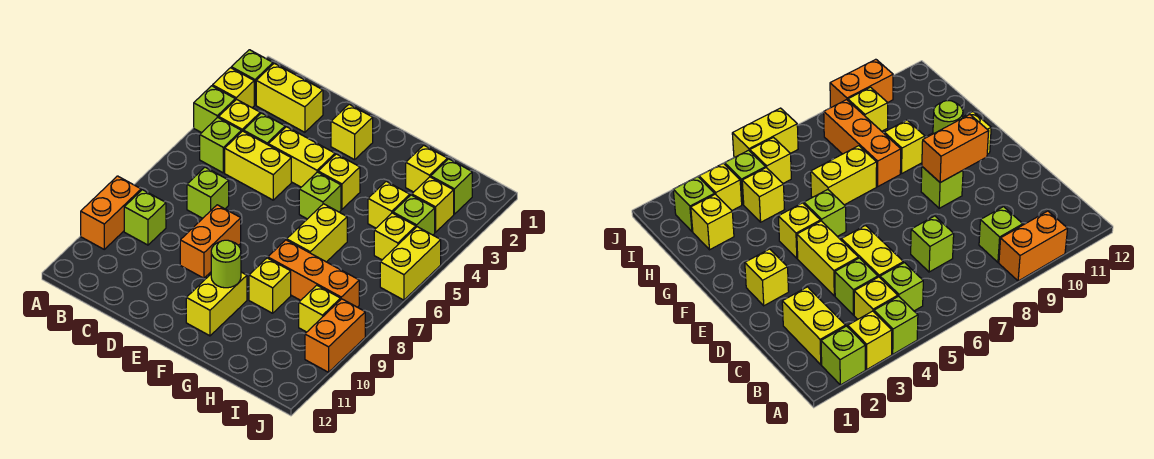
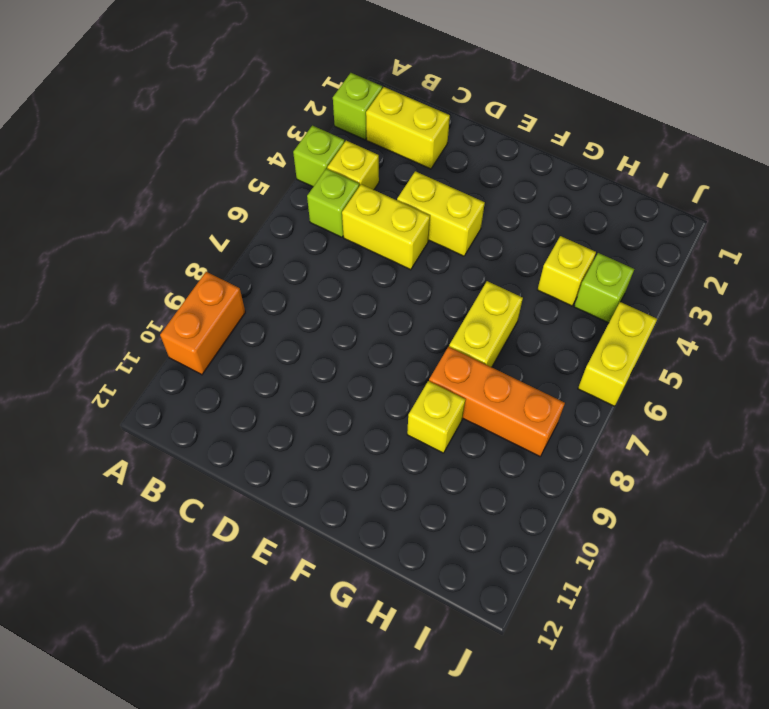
none -> yellow brick A3 level 1
none -> lime brick B9 level 1
none -> lime brick C4 level 1
none -> lime brick C7 level 1

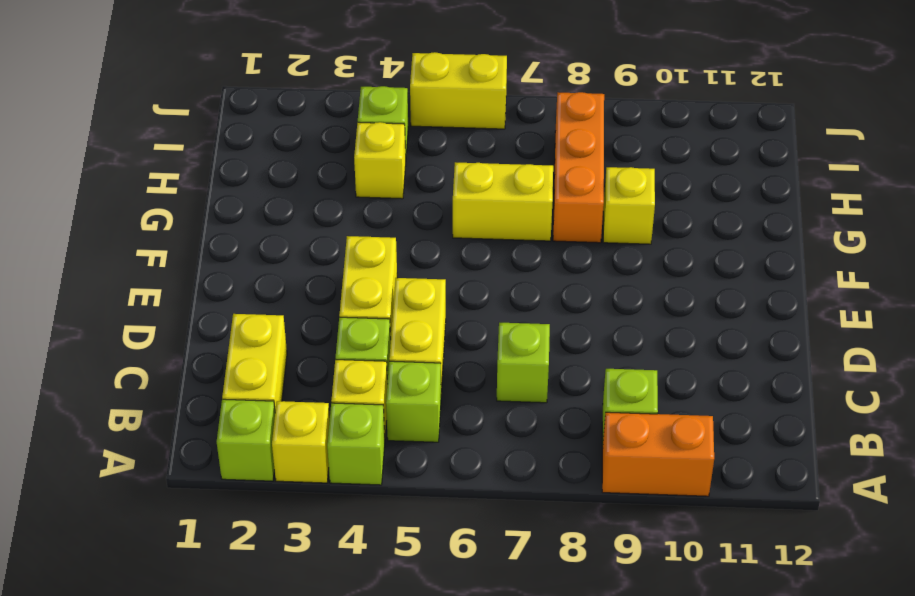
none -> yellow brick E2 level 1
none -> lime brick E9 level 1
none -> yellow brick F4 level 1
none -> lime brick F5 level 1

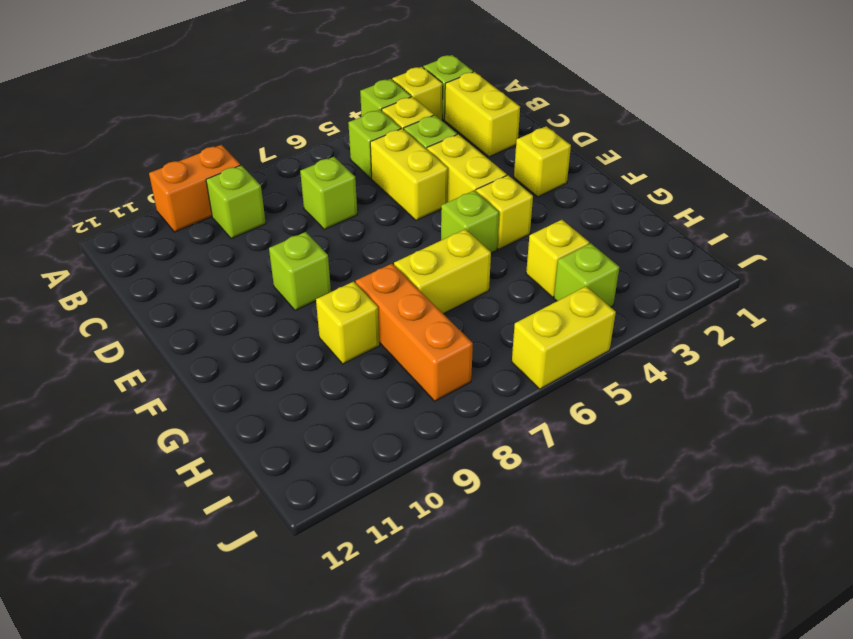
none -> yellow brick F10:F11 level 1
none -> yellow brick H2 level 1
none -> lime brick I2 level 1
none -> yellow brick I3 level 1

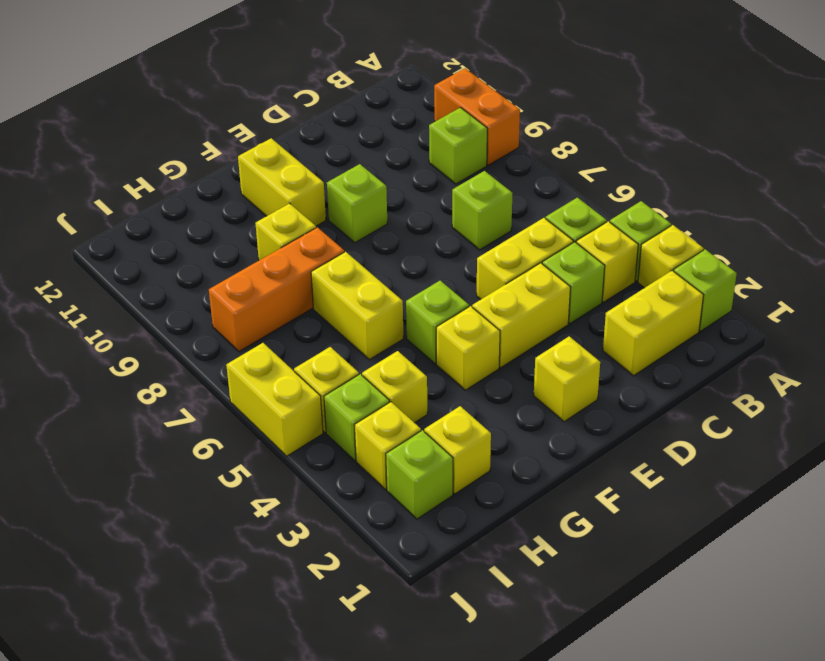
none -> yellow brick I9 level 1
none -> orange brick J9:J10 level 1
none -> orange brick E9:E10 level 2
none -> lime round brick F10 level 2

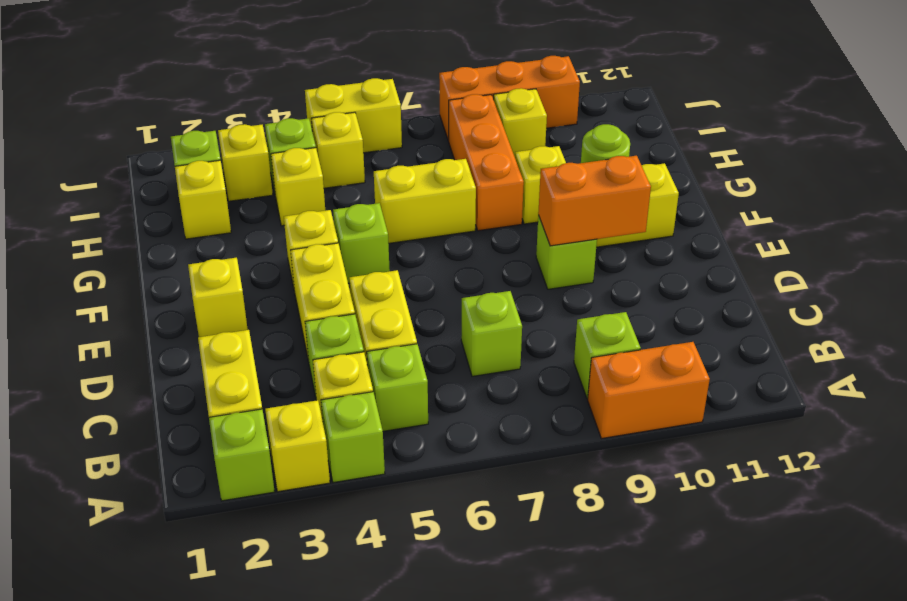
orange brick J8:J10 level 1 -> orange brick J9:J10 level 1

